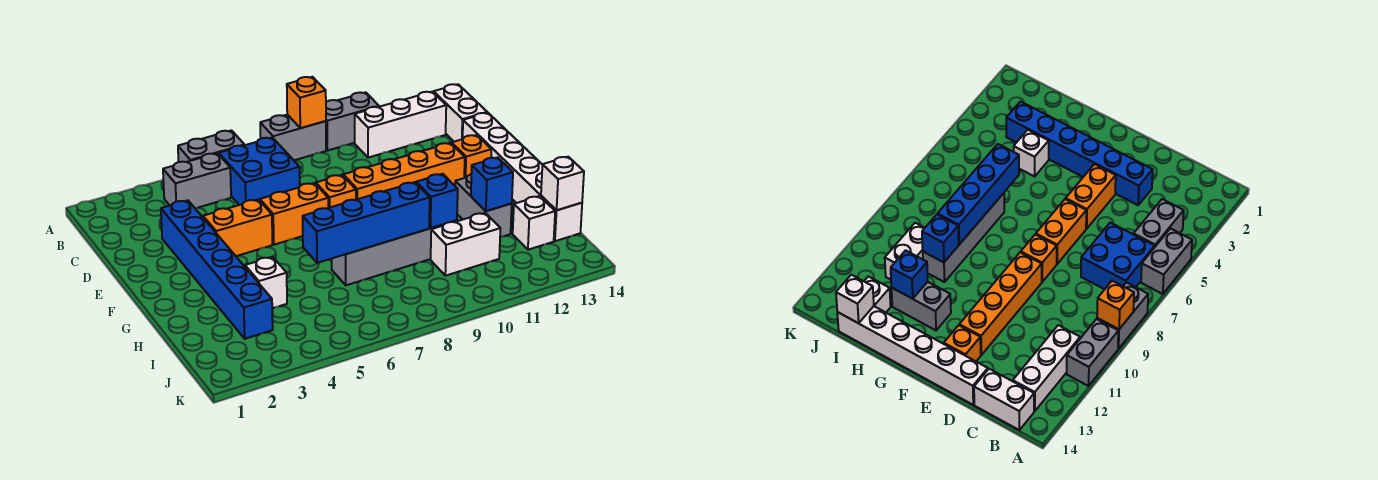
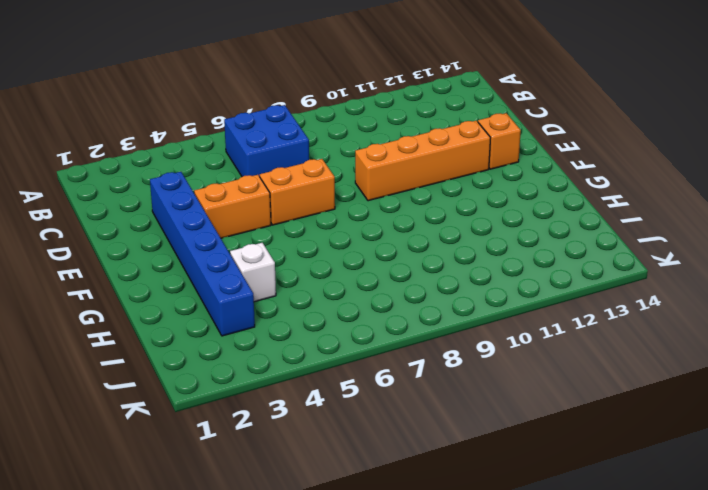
none -> grey brick A5:A6 level 1
none -> grey brick A8:A9 level 1
none -> grey brick A10:A11 level 1

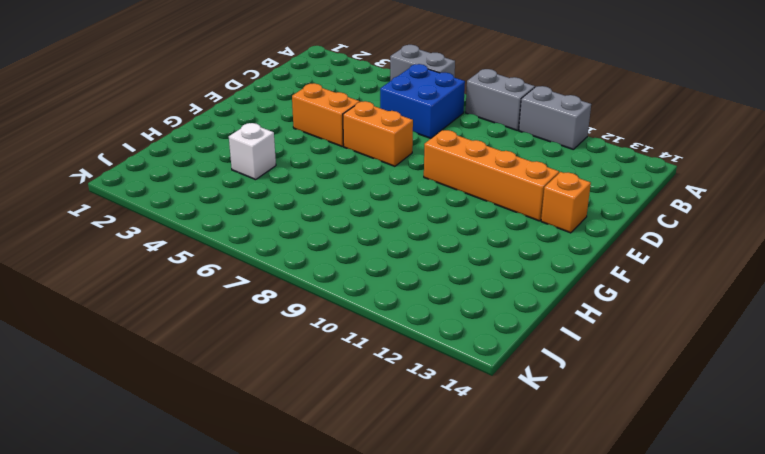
none -> grey brick B4:B5 level 1
none -> white brick B11:B13 level 1
none -> white brick B14:C14 level 1

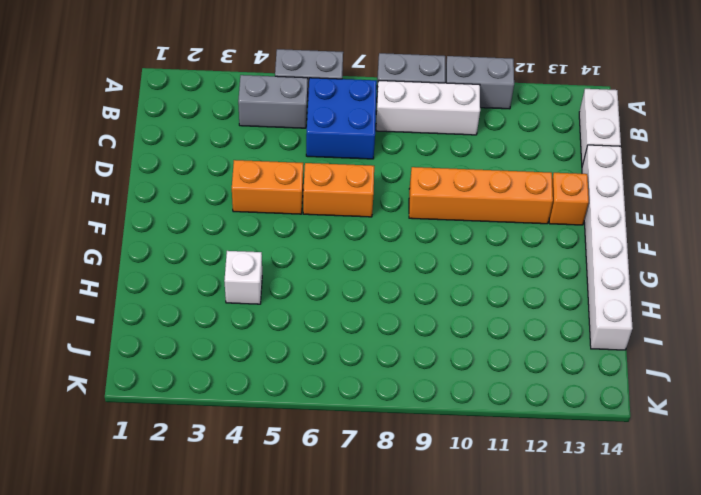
white brick B8:B10 level 1 -> white brick B11:B13 level 1
none -> blue brick D3:I3 level 1
none -> orange brick E8 level 1
none -> grey brick G12:H12 level 1

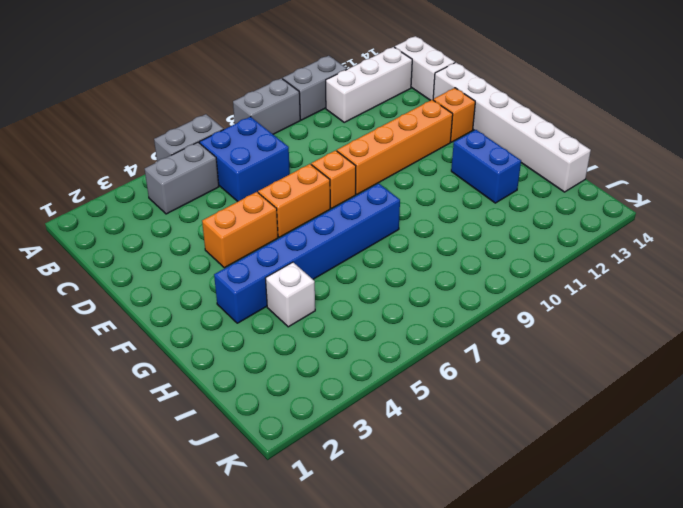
blue brick G3:G8 level 1 -> blue brick D3:I3 level 1
blue brick G12:H12 level 1 -> grey brick G12:H12 level 1
none -> grey brick H7:H10 level 1
none -> white brick I10:I11 level 1
none -> white brick I13 level 1

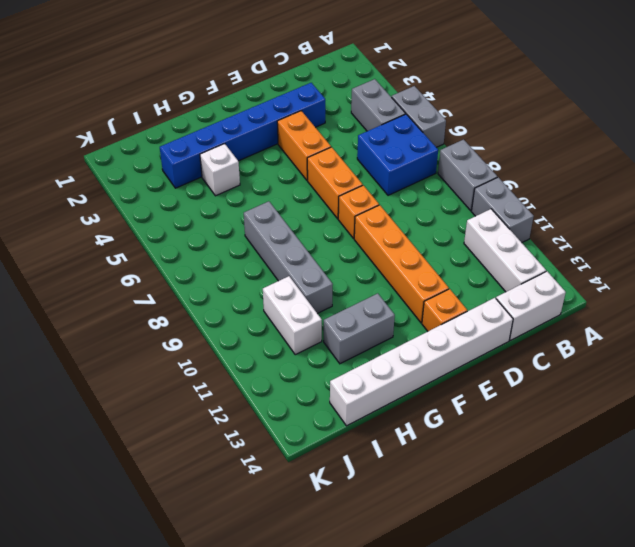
none -> white brick I13 level 1
none -> orange brick A9 level 2
none -> blue brick H6:H9 level 2

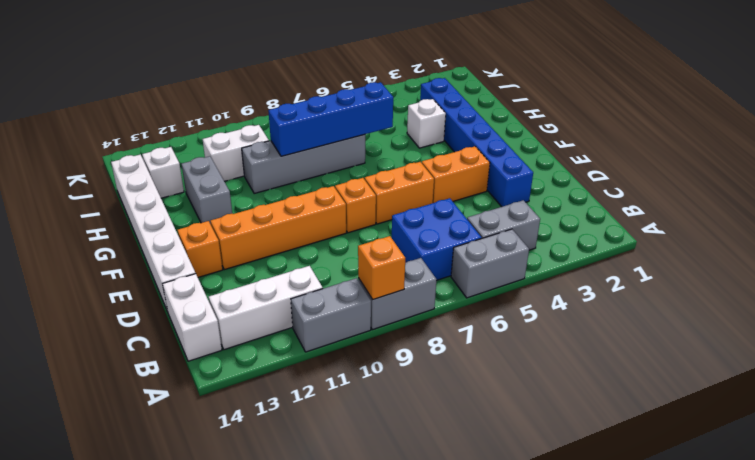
none -> blue brick H10 level 2
none -> blue brick H12 level 2
none -> white brick I14 level 2

